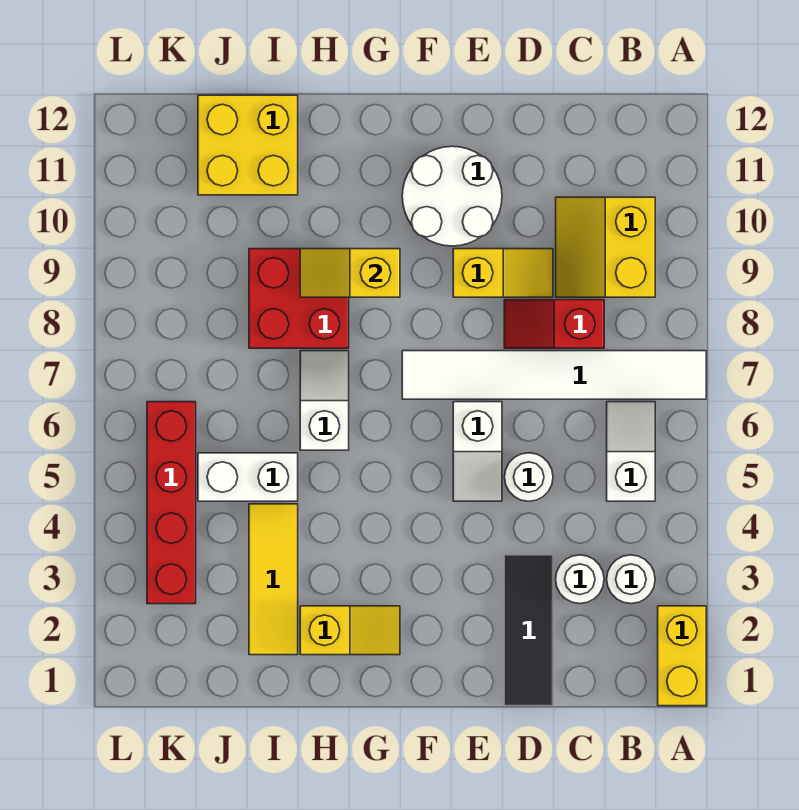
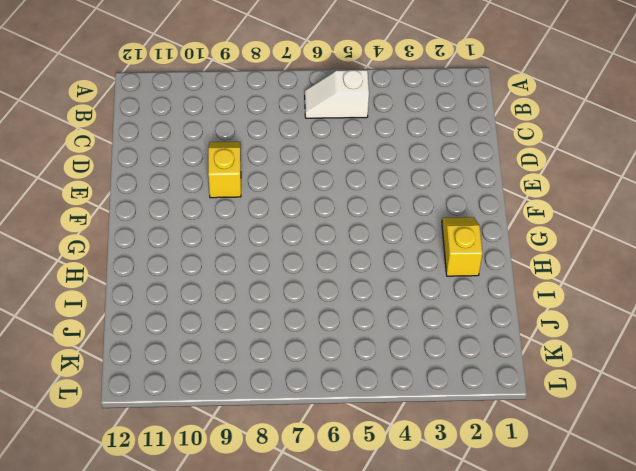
none -> yellow brick A1:A2 level 1
none -> white tile A7:F7 level 1
none -> white round brick B3 level 1

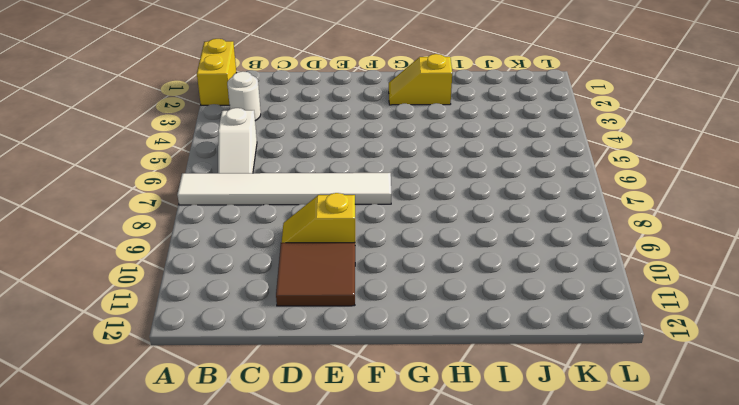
brown tile D10:E11 level 1 -> white round brick E10:F11 level 1
none -> yellow slope B9:C10 level 1 top B
none -> white round brick C3 level 1
none -> red slope C8:D8 level 1 top C

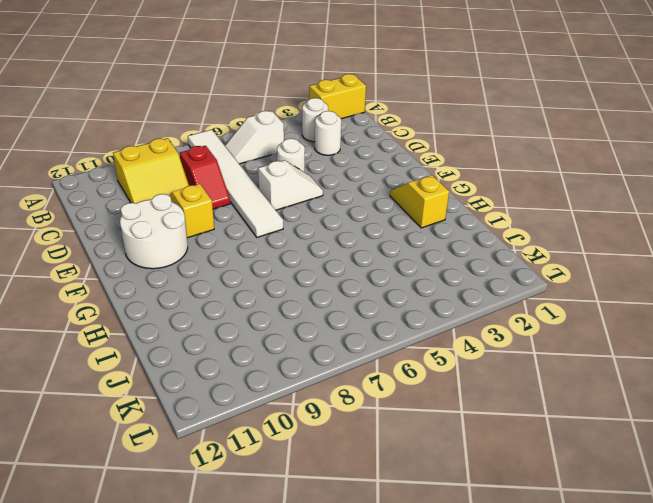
none -> black tile D1:D3 level 1
none -> white slope H6:H7 level 1 top 6
none -> red brick H8:I9 level 1

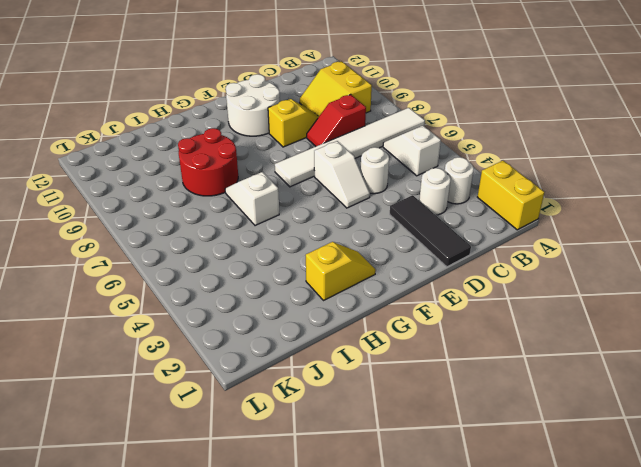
red round brick H8:I9 level 1 -> red brick H8:I9 level 1
none -> yellow tile I2:I4 level 1
none -> white brick I5:J5 level 1
none -> yellow brick I11:J12 level 1

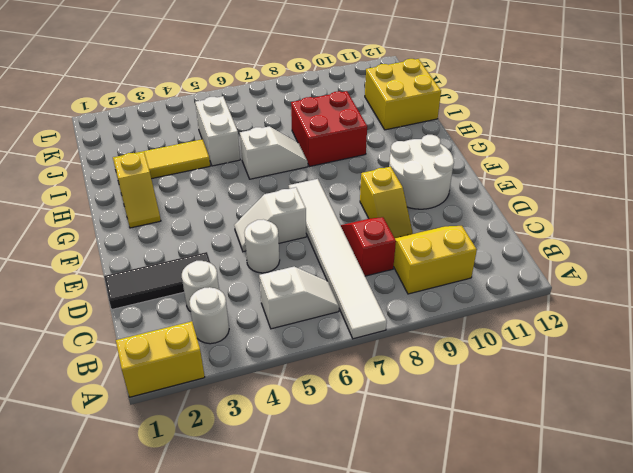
none -> red brick K3:K6 level 1
none -> yellow slope G9:H9 level 2 top G

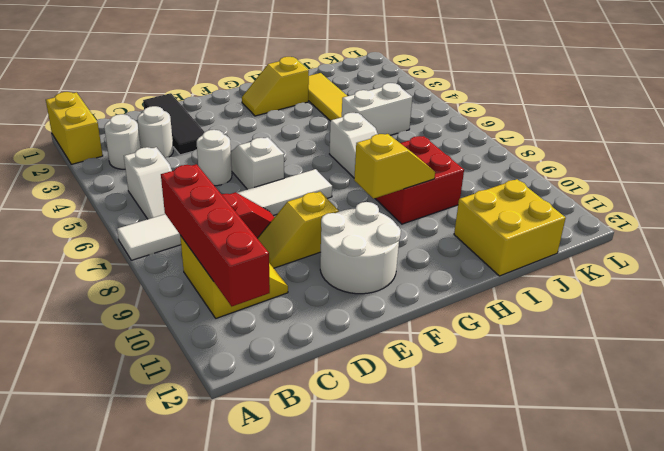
red brick B8:B11 level 2 -> red brick K3:K6 level 1

